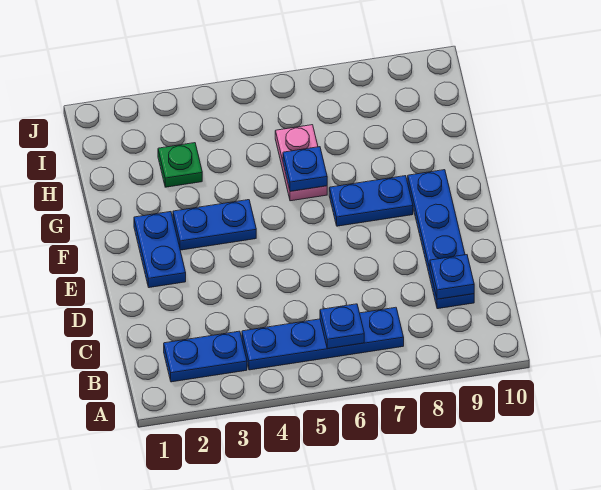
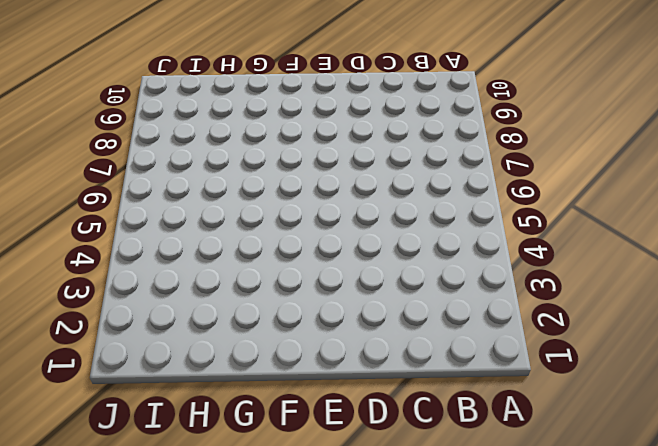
none -> blue plate B2:B3 level 1
none -> blue plate B4:B7 level 1

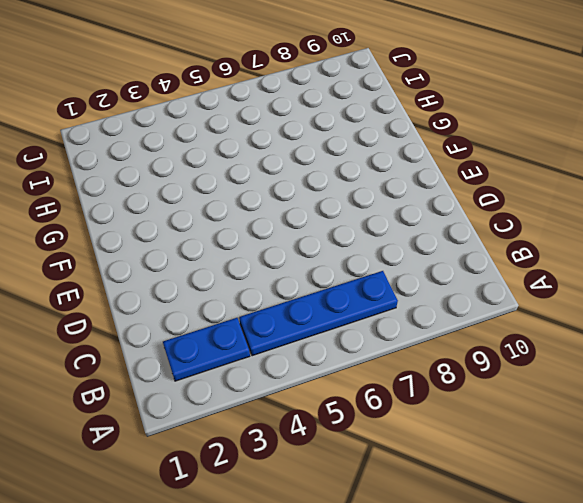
none -> blue plate C9:F9 level 1
none -> blue plate E2:F2 level 1

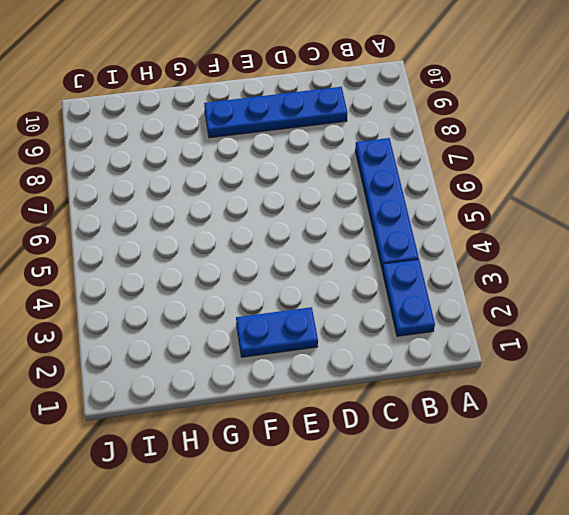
none -> blue plate F3:F4 level 1
none -> blue plate F7:F8 level 1

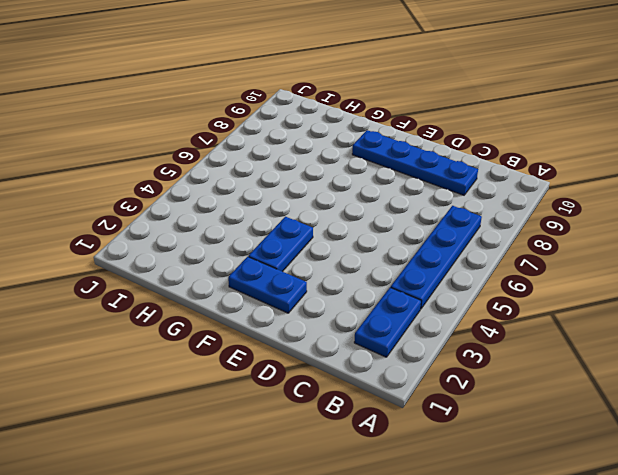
none -> blue plate F7:F8 level 1
none -> pink plate G6:H6 level 1

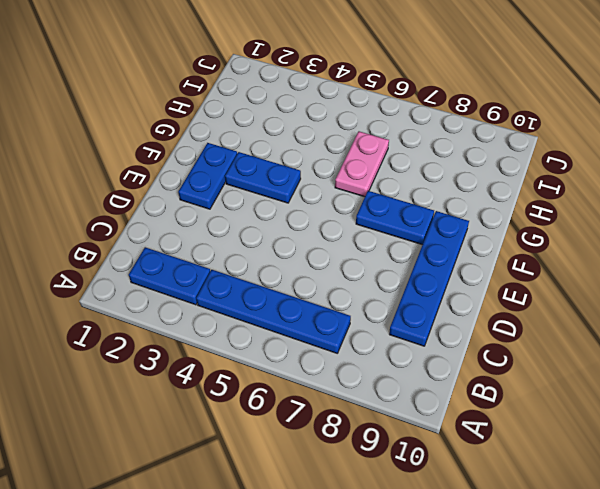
none -> green plate H3 level 1
none -> blue plate B6 level 2

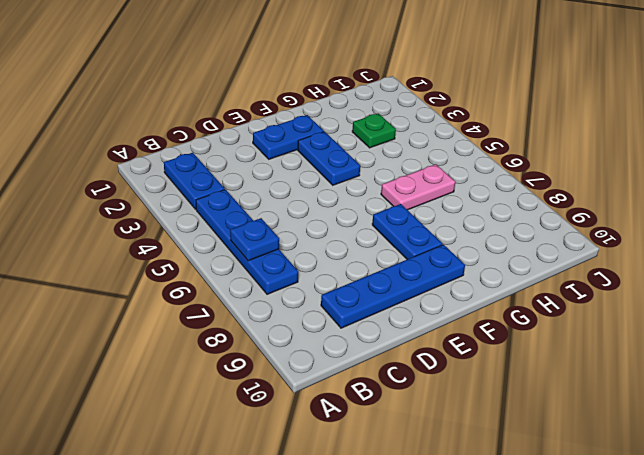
none -> blue plate C9 level 2
none -> blue plate G6 level 2

